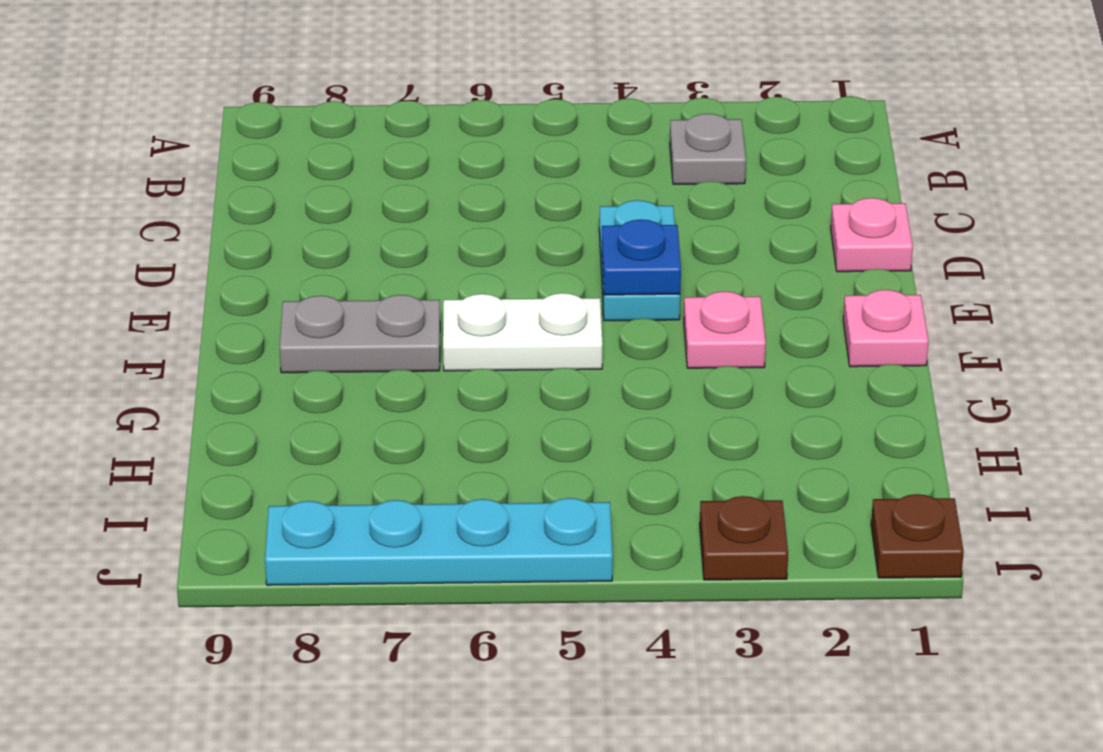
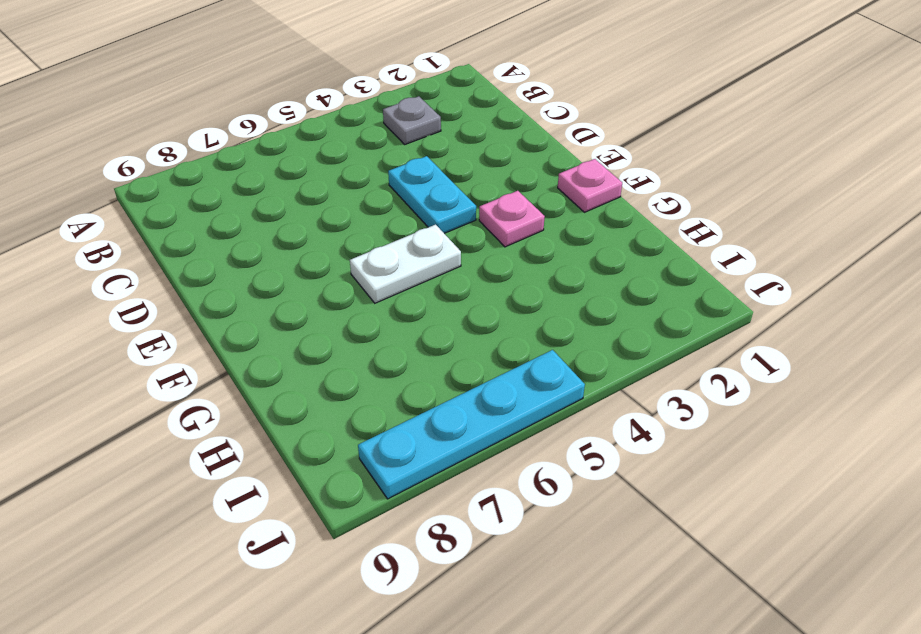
none -> pink plate D1 level 1
none -> grey plate F7:F8 level 1

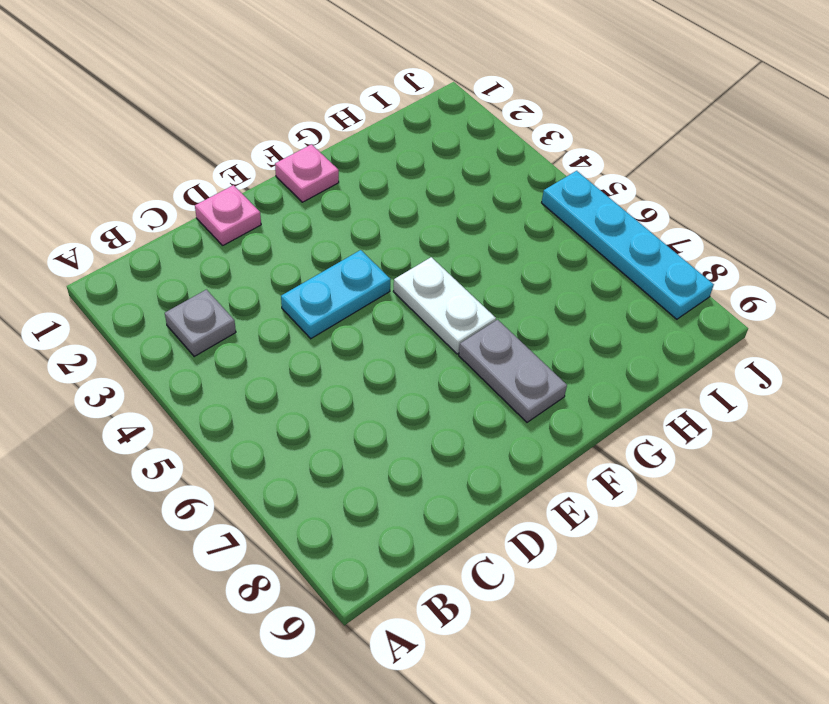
none -> pink plate F3 level 1
none -> brown plate J1 level 1

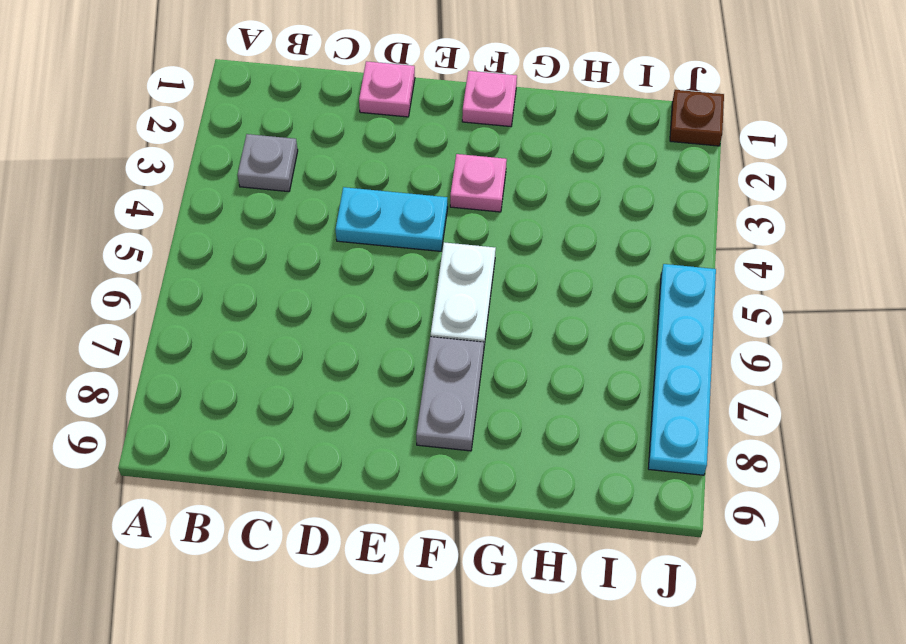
none -> brown plate J3 level 1
none -> blue plate E4 level 2

